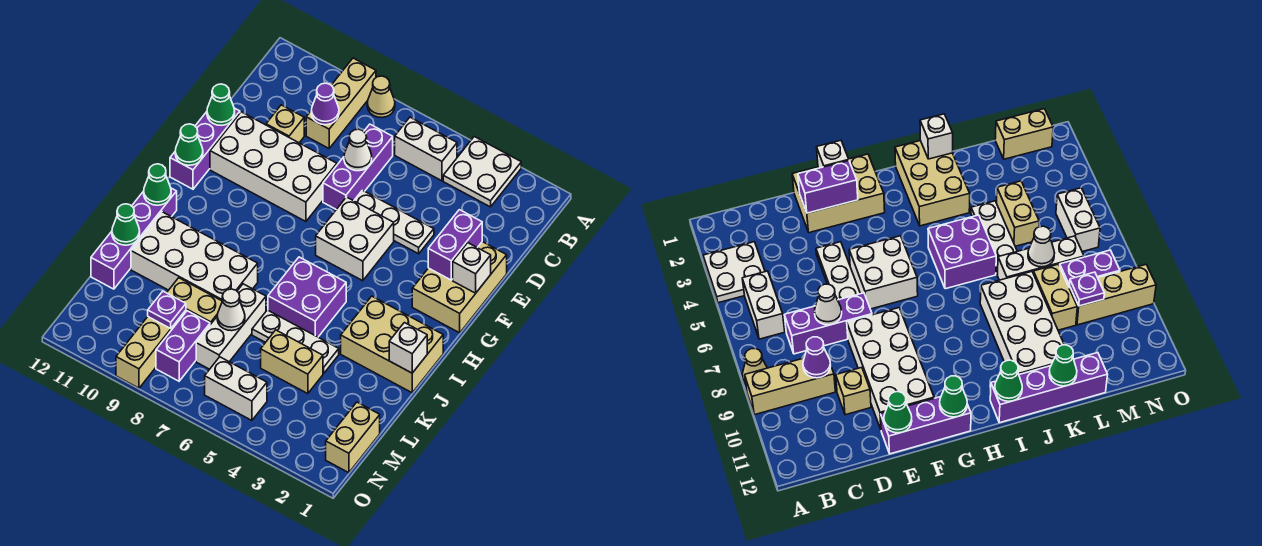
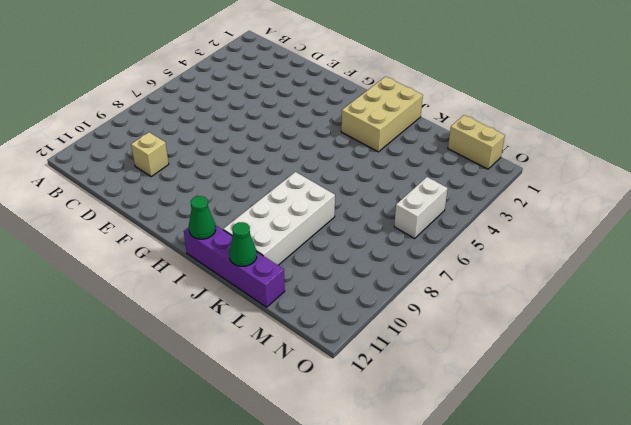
none -> white plate A3:B4 level 1
none -> tan cone A8 level 1
none -> tan brick A9:C9 level 1
none -> white brick B5:B6 level 1

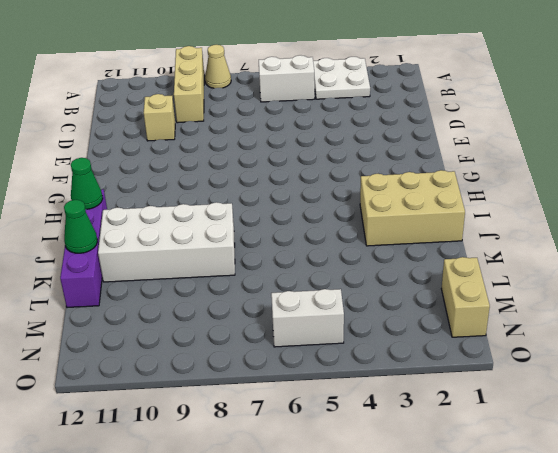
none -> purple brick C7:E7 level 1
none -> tan brick E1:G2 level 1
none -> white plate E4:E6 level 1
none -> white brick E8:F11 level 1

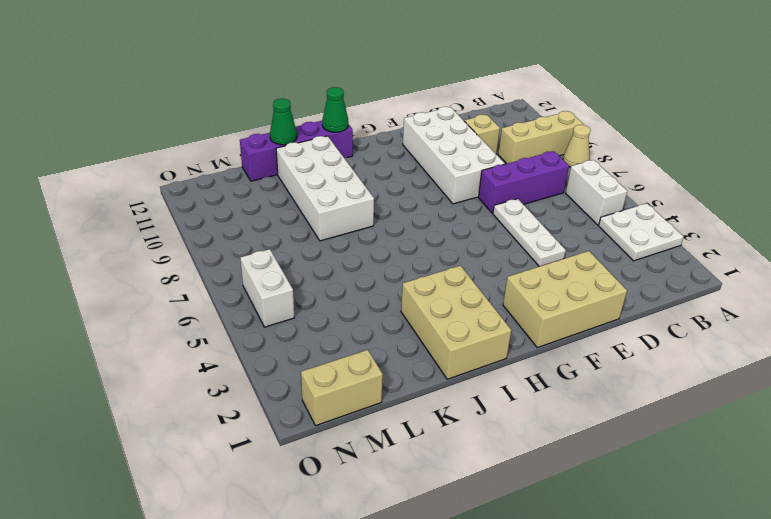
none -> purple brick E12:G12 level 1
none -> white brick F5:G6 level 1
none -> purple brick I5:J6 level 1
none -> white plate K4:K6 level 1

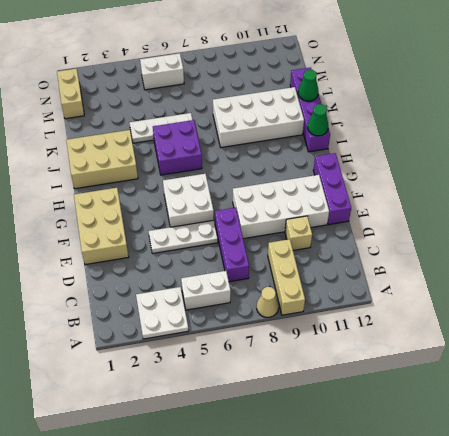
none -> white brick K7:M7 level 1
none -> tan brick L4:L5 level 1
none -> tan brick L8:L9 level 1
none -> purple brick M8:N8 level 1

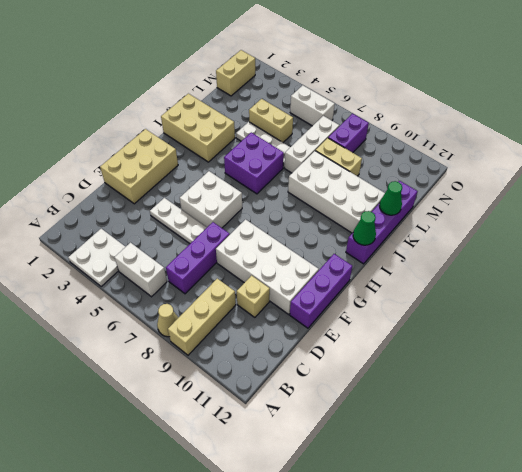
none -> tan brick M9:O9 level 1
none -> purple cone C9 level 2
none -> white cone D7 level 2
none -> purple brick E2:F2 level 2

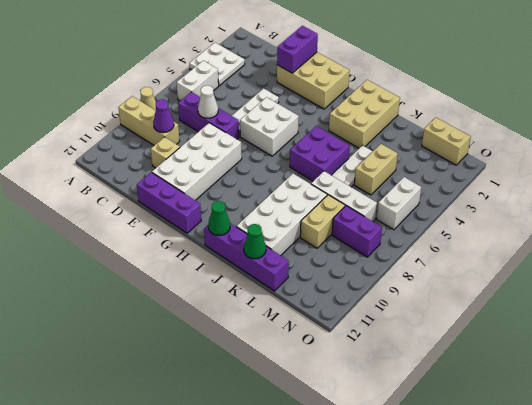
purple brick E1:E2 level 2 -> purple brick E2:F2 level 2
none -> tan brick M9:O9 level 1
none -> green cone E12 level 2
none -> white brick F1 level 2
none -> green cone G12 level 2

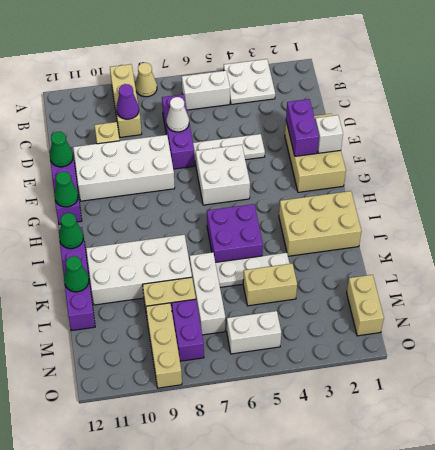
none -> white brick J1 level 2
none -> white cone L7 level 2
none -> purple plate M9 level 2

